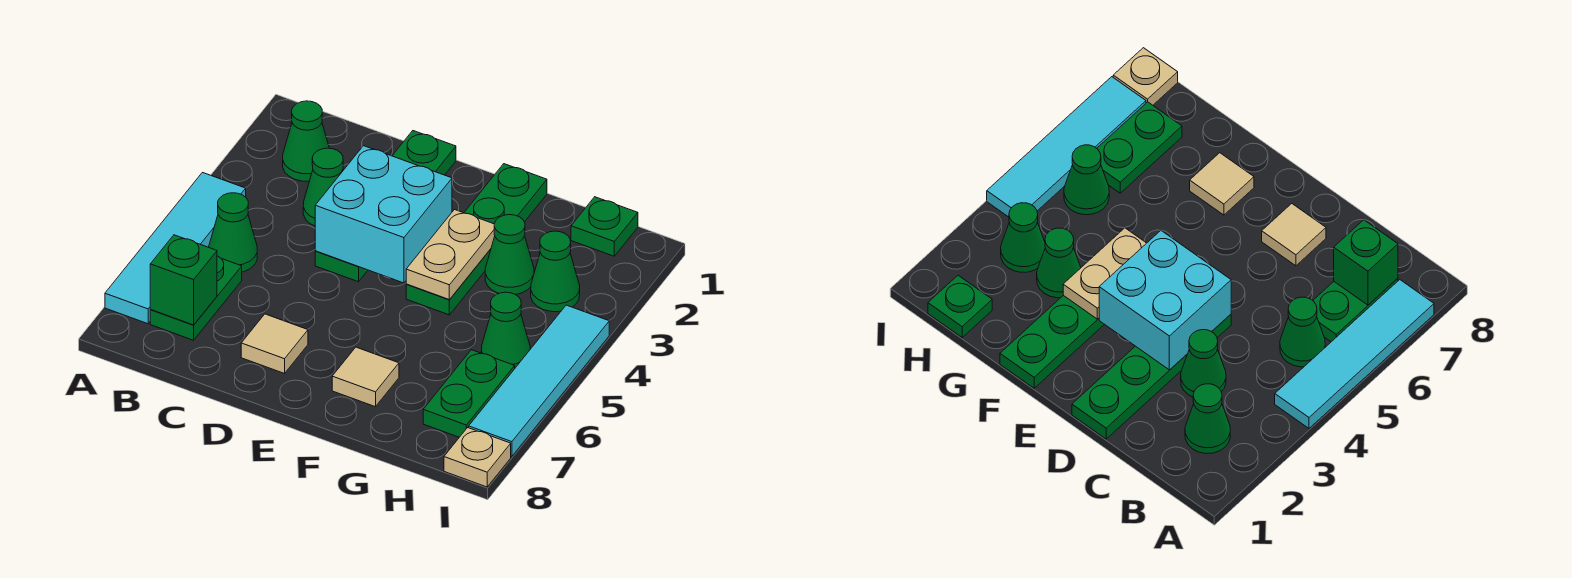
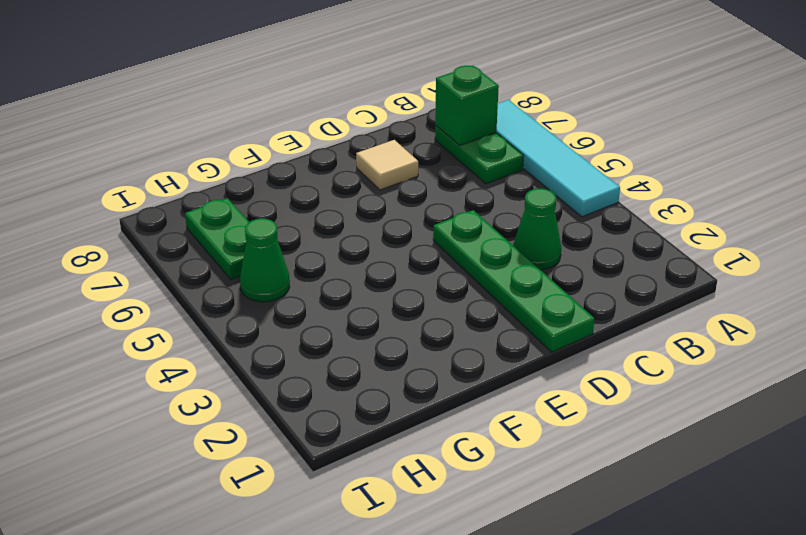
none -> green cone B2 level 1
none -> green cone B5 level 1
none -> green plate F1:F4 level 1

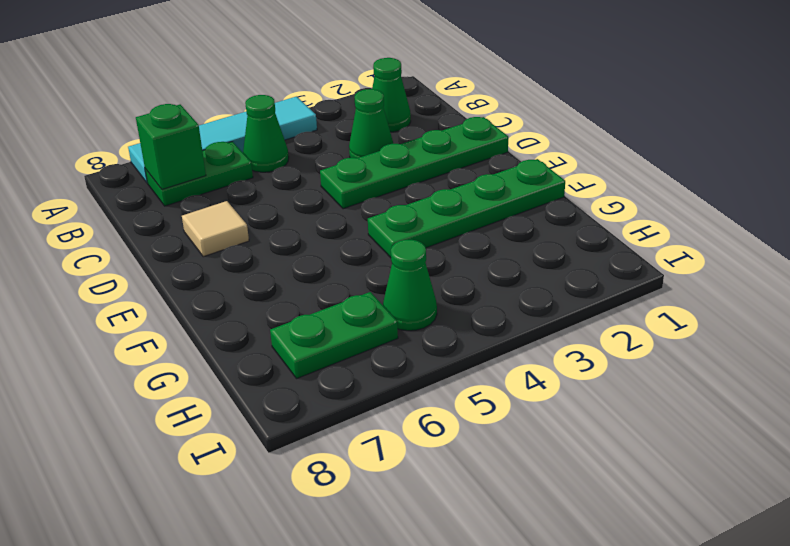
none -> tan tile F7 level 1
none -> green cone G3 level 1
none -> green plate H1 level 1

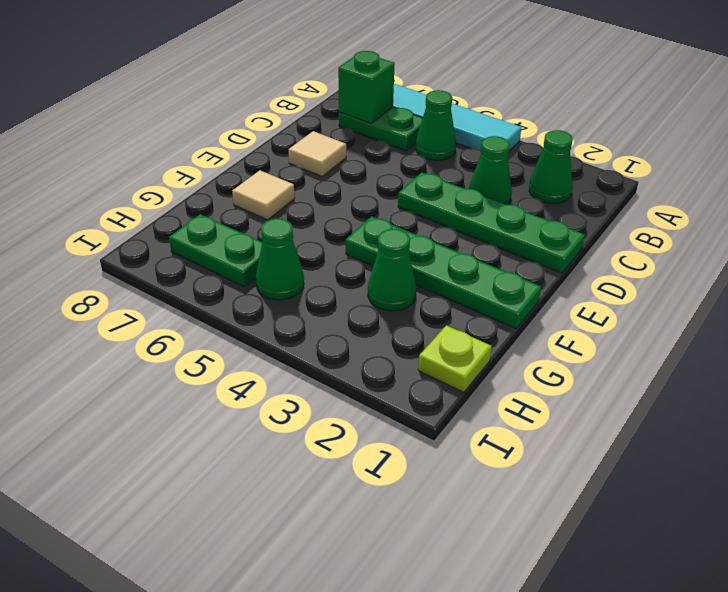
lime plate H1 level 1 -> green plate H1 level 1
none -> green cone H3 level 1
none -> cyan tile I4:I7 level 1
none -> tan plate I8 level 1

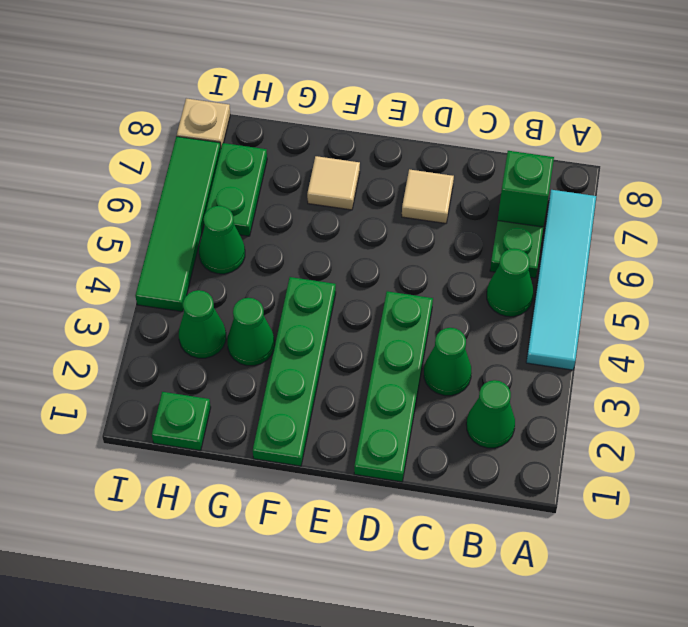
green tile I4:I7 level 1 -> cyan tile I4:I7 level 1
none -> cyan brick D3:E4 level 2
none -> tan plate F3:F4 level 2

